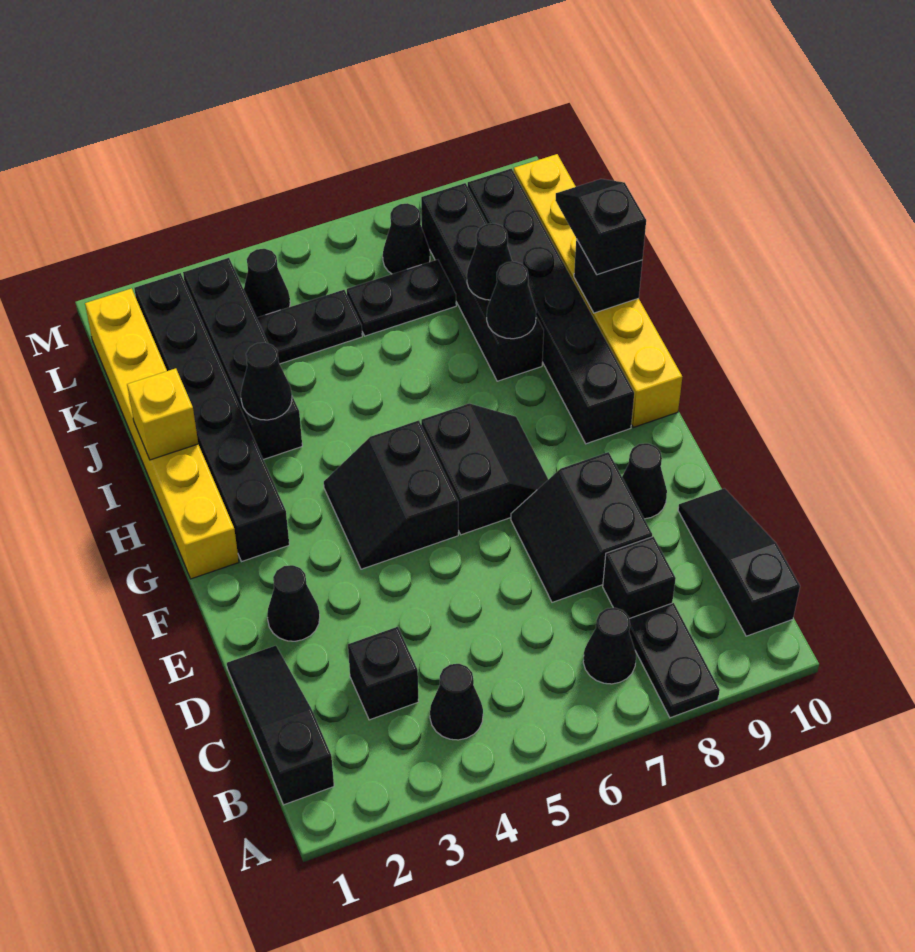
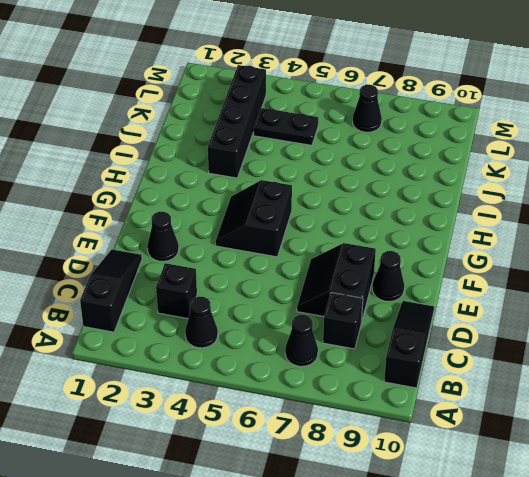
none -> black plate A8:B8 level 1
none -> black slope F6:G7 level 1 top 6
none -> yellow brick G1:L1 level 1

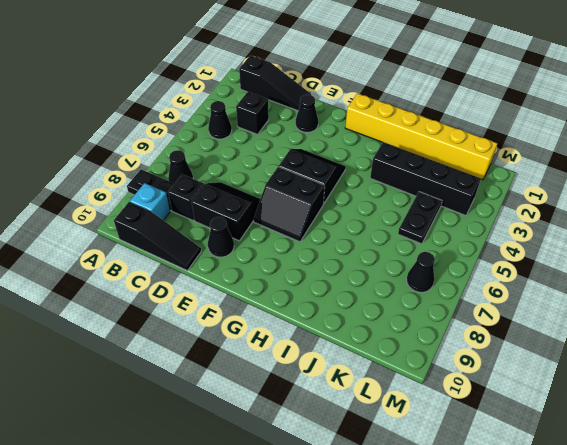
cyan brick B9 level 1 -> none
none -> black brick G2:L2 level 1
none -> black brick G9:L9 level 1
none -> yellow brick G10:L10 level 1

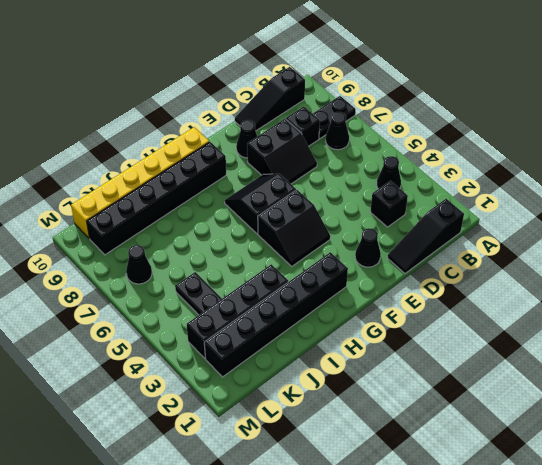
none -> yellow brick G1:L1 level 1
none -> black brick I8:L8 level 1
none -> black plate K6:K7 level 1

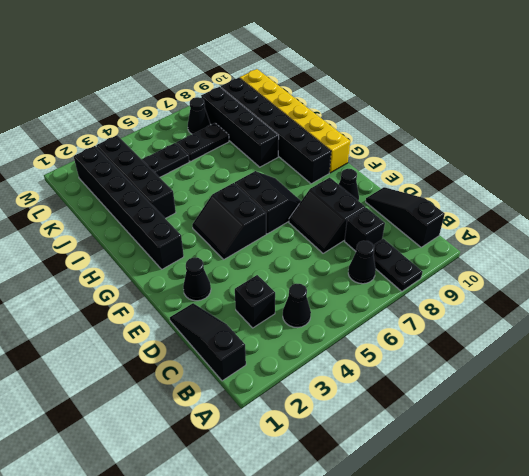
none -> yellow brick G1:L1 level 1
none -> black cone L4 level 1
none -> yellow brick I1 level 2

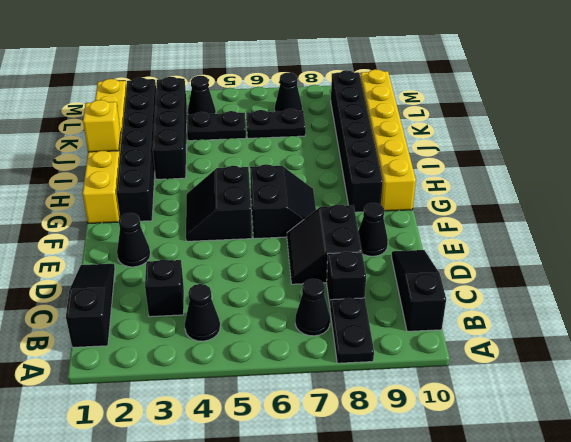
none -> black brick I8:L8 level 1
none -> black cone I3 level 2
none -> black cone I8 level 2

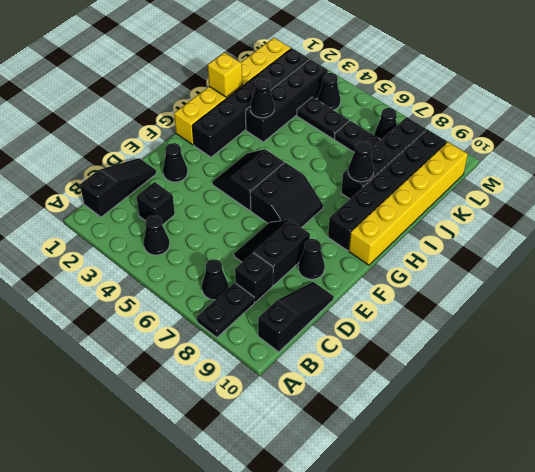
none -> black brick I10 level 2
none -> black cone J8 level 2
none -> black slope I10:J10 level 3 top I

